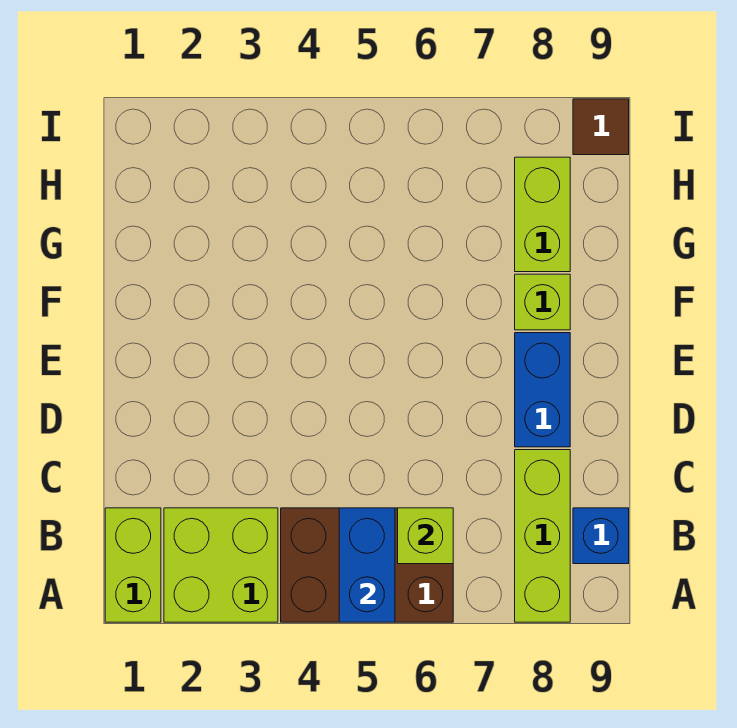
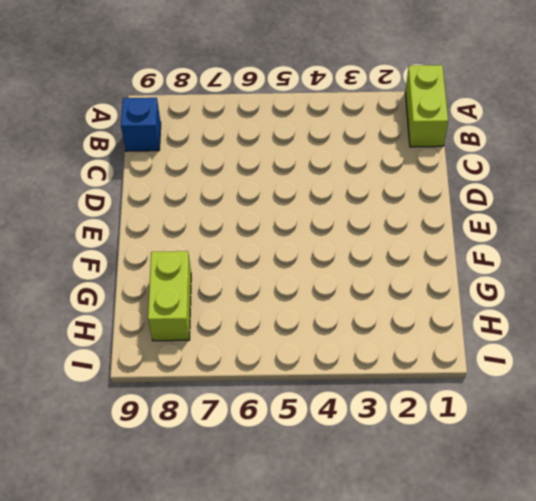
none -> lime brick A2:B3 level 1
none -> brown brick A4:B6 level 1

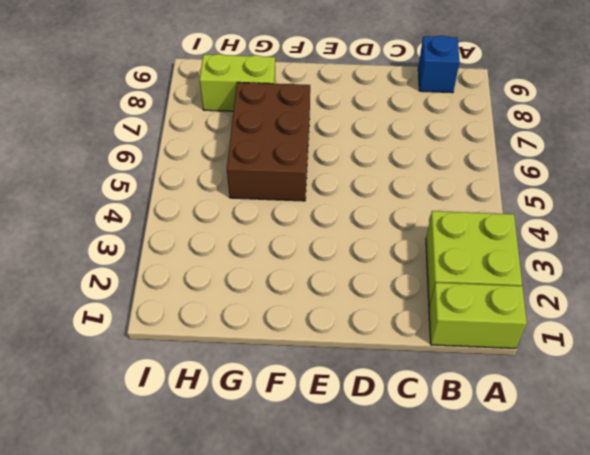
brown brick F5:G7 level 1 -> brown brick A4:B6 level 1
none -> lime brick A8:C8 level 1
none -> blue brick D8:E8 level 1

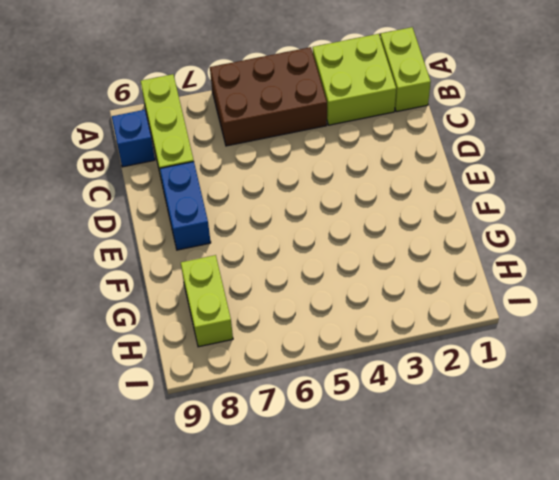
none -> lime brick F8 level 1
none -> brown tile I9 level 1

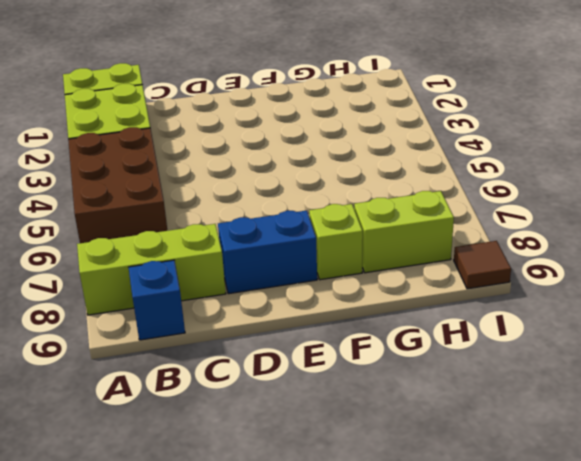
none -> blue brick A5:B5 level 2
none -> lime brick B6 level 2

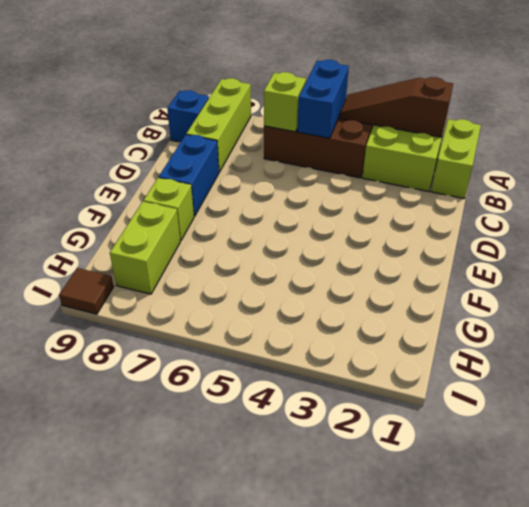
brown slope A2:A4 level 2 top 2 -> none

